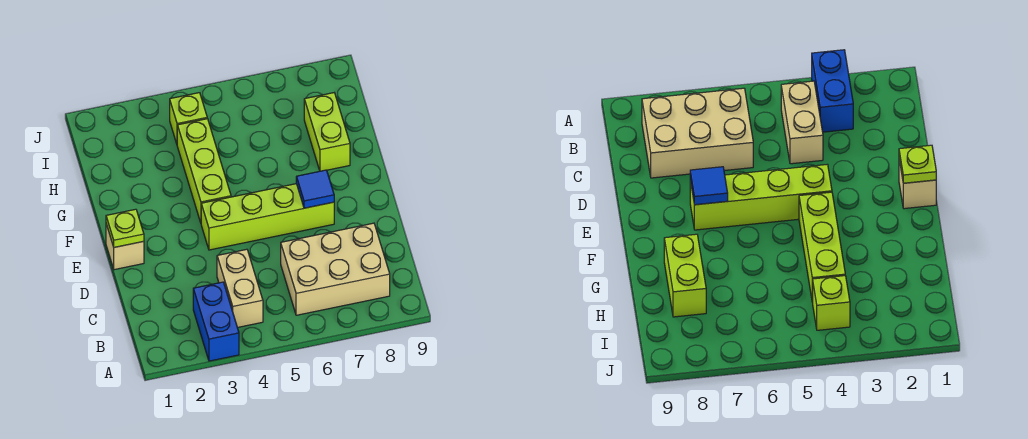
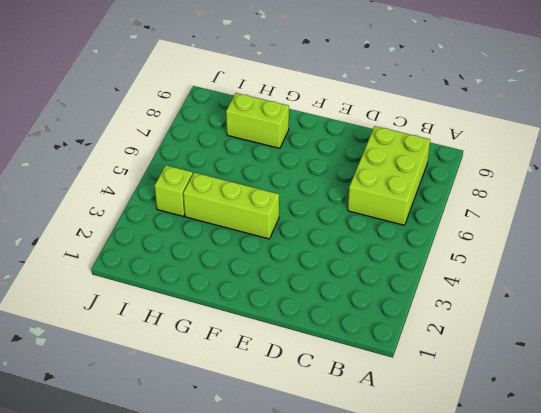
lime brick B6:C8 level 1 -> tan brick B6:C8 level 1
none -> blue brick A3:B3 level 1
none -> tan brick B4:C4 level 1

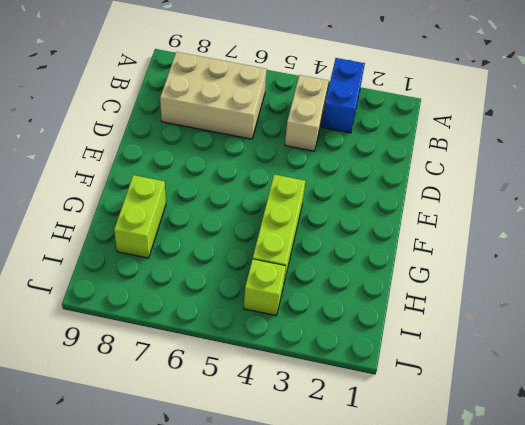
none -> tan brick E1 level 1
none -> lime brick E4:E7 level 1

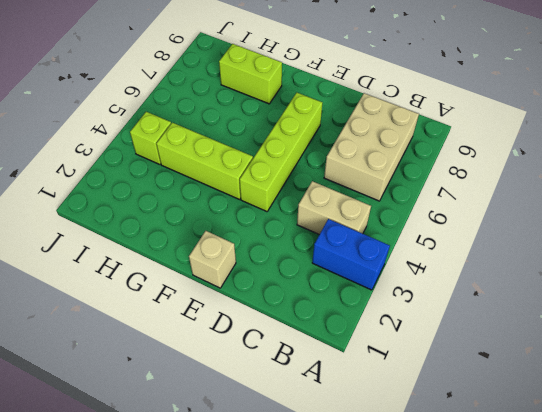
none -> lime plate E1 level 2
none -> blue tile E7 level 2

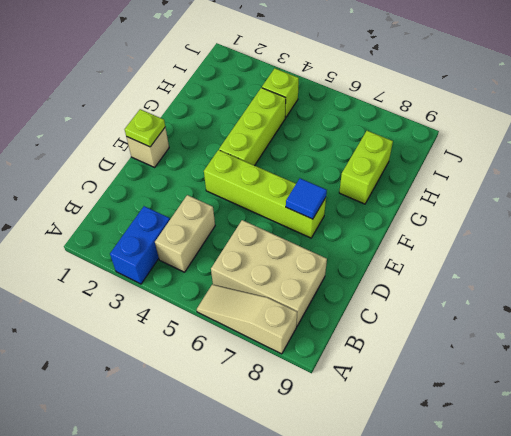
tan slope A6:A8 level 1 top 8 -> none

